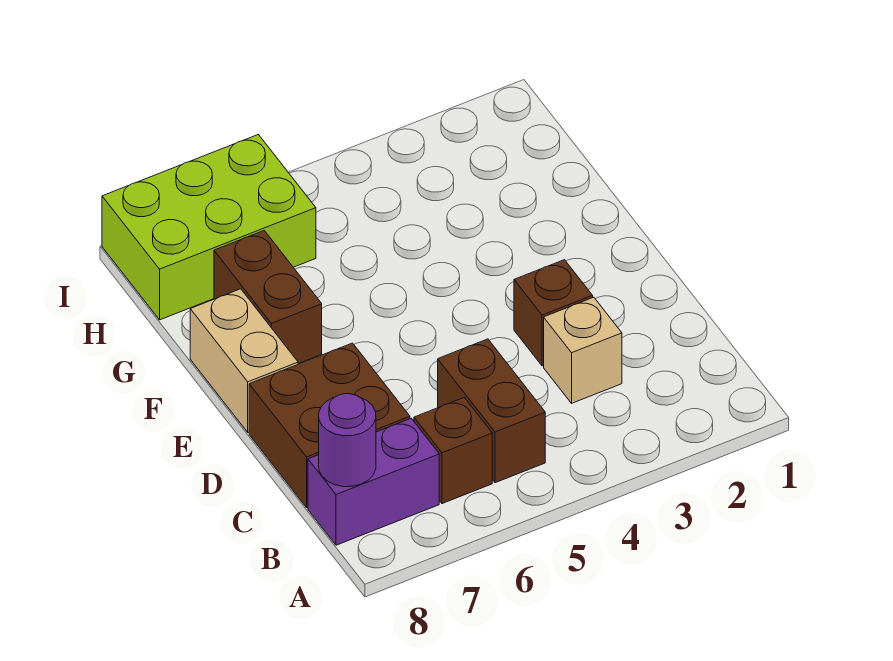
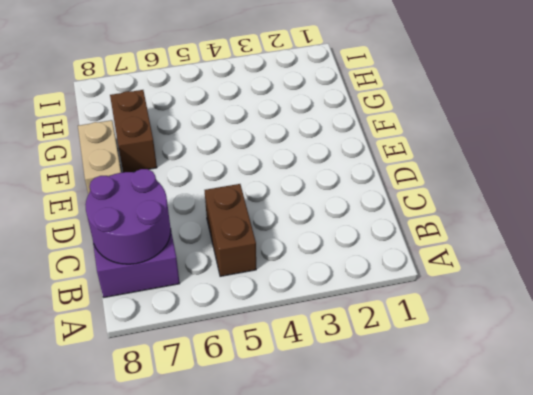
purple round brick B7:C8 level 2 -> purple round brick B8 level 2
none -> brown brick B6 level 1
none -> tan brick C3 level 1

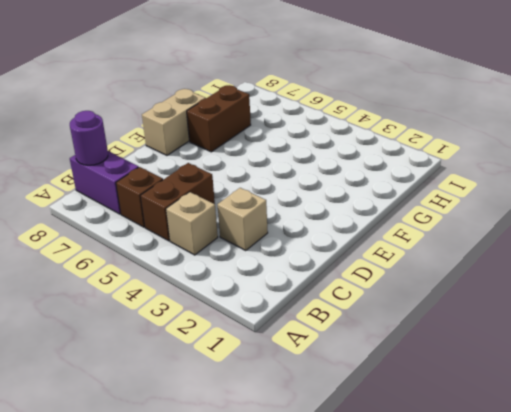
tan brick B4 level 1 -> none
none -> brown brick C7:D8 level 1
none -> brown brick D3 level 1

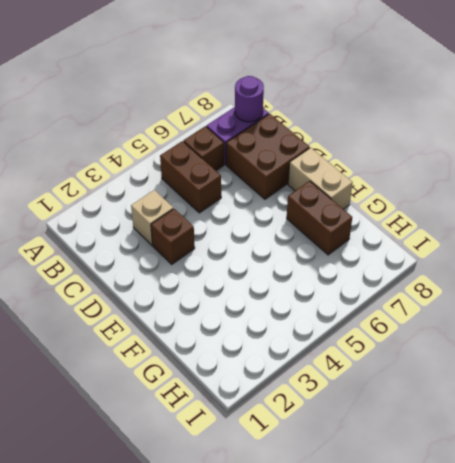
none -> lime brick H6:I8 level 1

